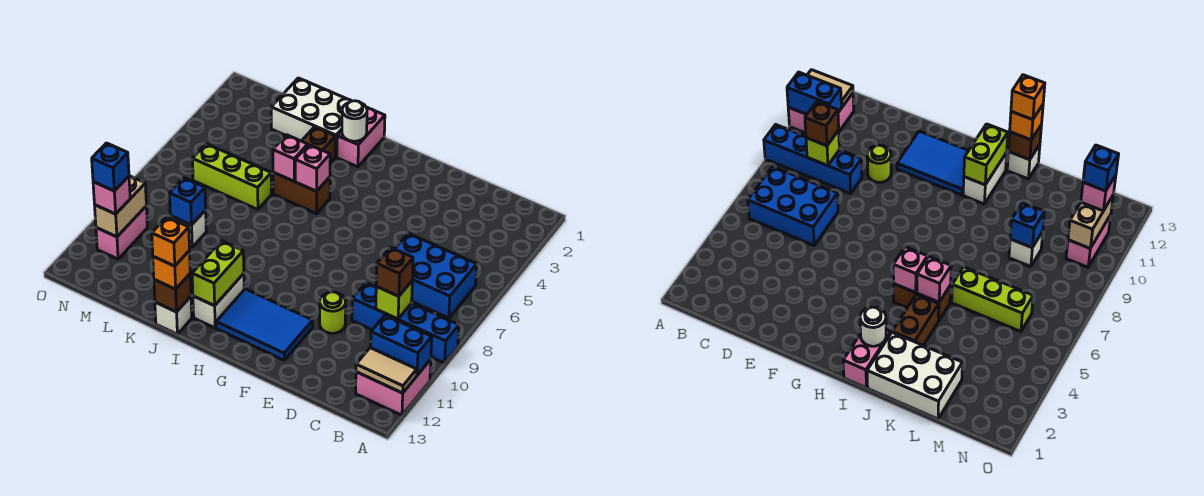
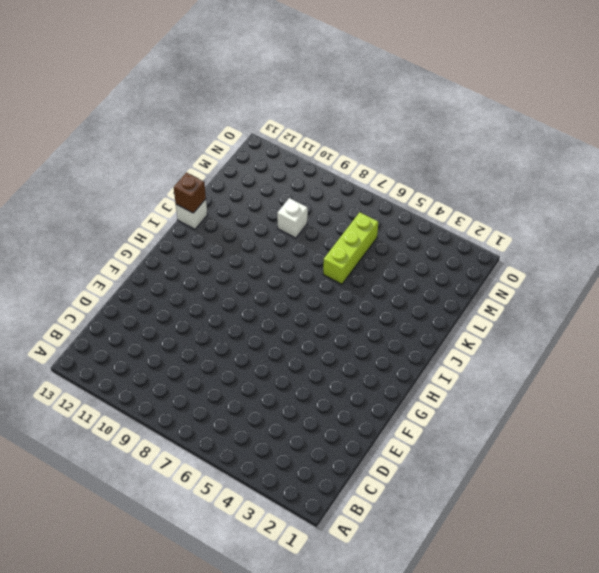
none -> blue brick A9:D9 level 1
none -> pink brick A11:B12 level 1
none -> blue brick B6:D7 level 1

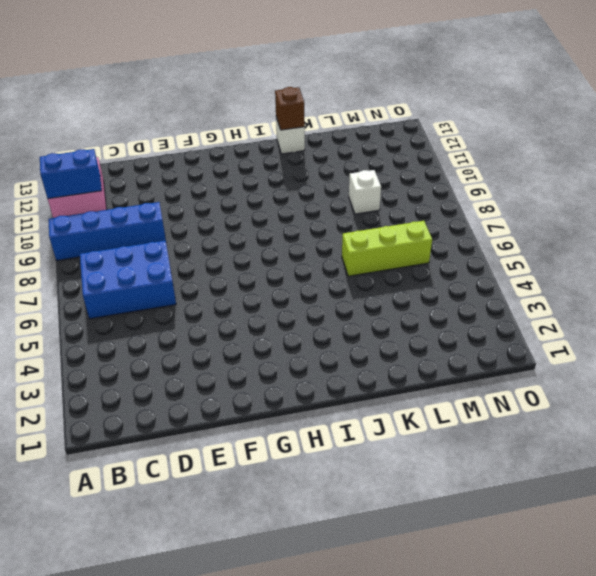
none -> lime round brick E10 level 1
none -> blue tile F11:H12 level 1
none -> pink brick I1:I2 level 1

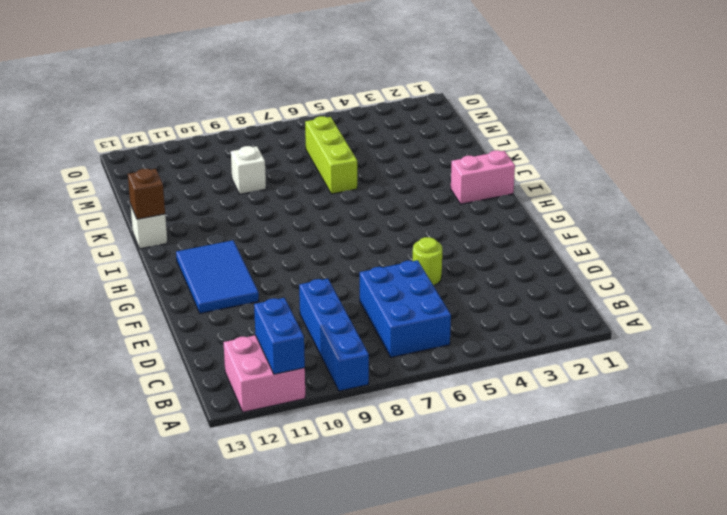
lime round brick E5 level 1 -> lime round brick E10 level 1
none -> brown brick I5:J5 level 1
none -> white brick I11:I12 level 1
none -> white brick J1:L2 level 1

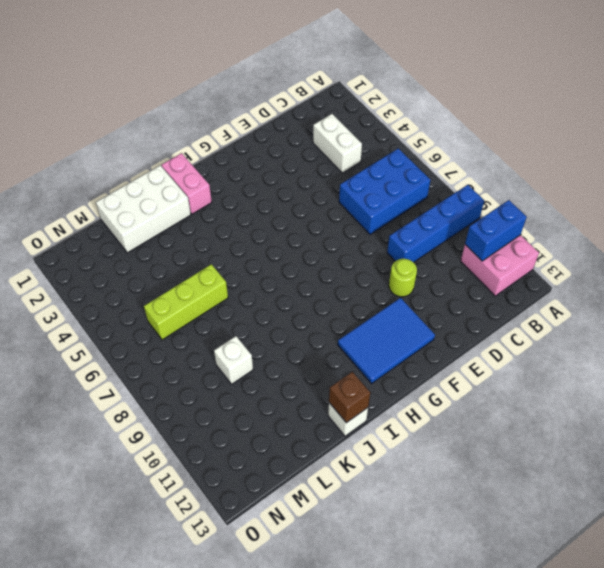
white brick C3:C4 level 1 -> white brick I11:I12 level 1
none -> brown brick I5:J5 level 1
none -> brown brick J3:J4 level 1
none -> pink brick N10:N11 level 1

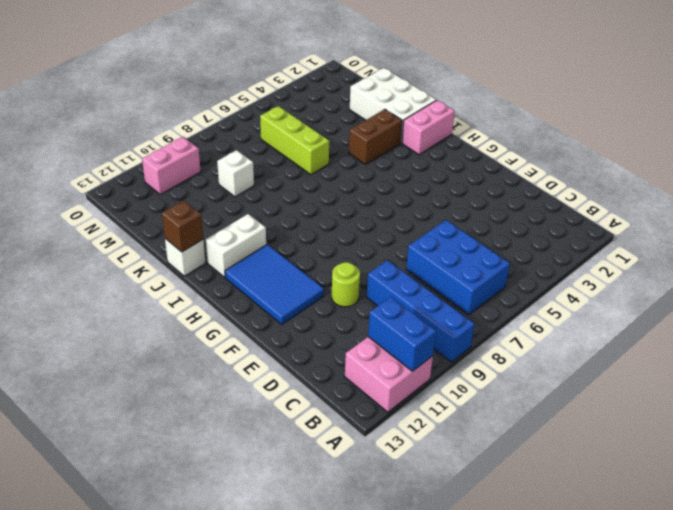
none -> brown brick I5:J5 level 1
none -> tan tile A12:B12 level 2
none -> lime brick C9 level 2

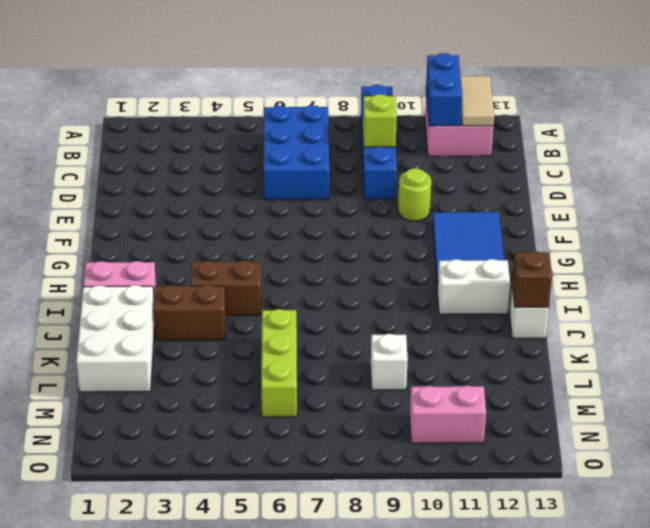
brown brick I4:I5 level 1 -> brown brick I5:J5 level 1
none -> white round brick I2 level 2
none -> pink brick I5 level 2
none -> lime brick I11:I12 level 2

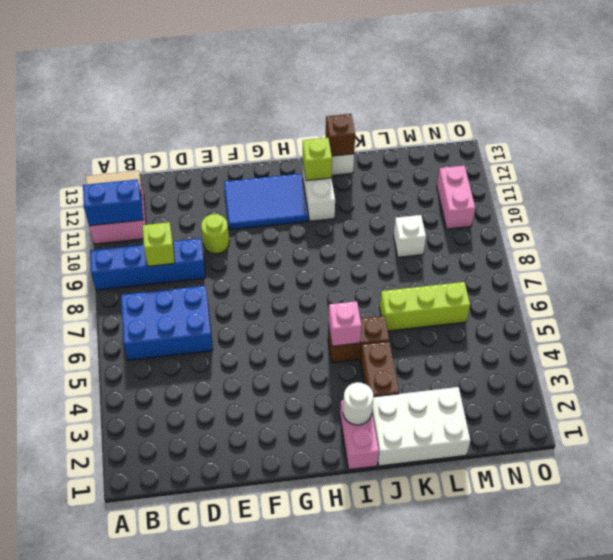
lime brick I12 level 2 -> lime brick I11:I12 level 2
none -> pink brick J5 level 2
none -> blue brick L9 level 2
none -> tan brick N10:N11 level 2

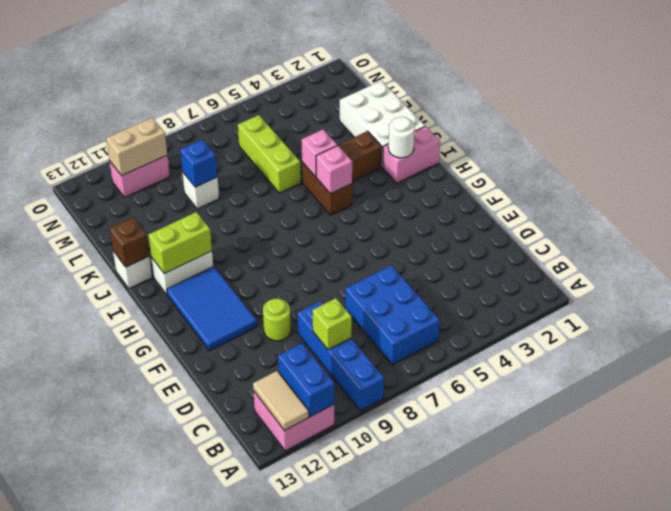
none -> brown brick C9 level 3
none -> orange brick J13 level 3
none -> pink brick N11 level 3

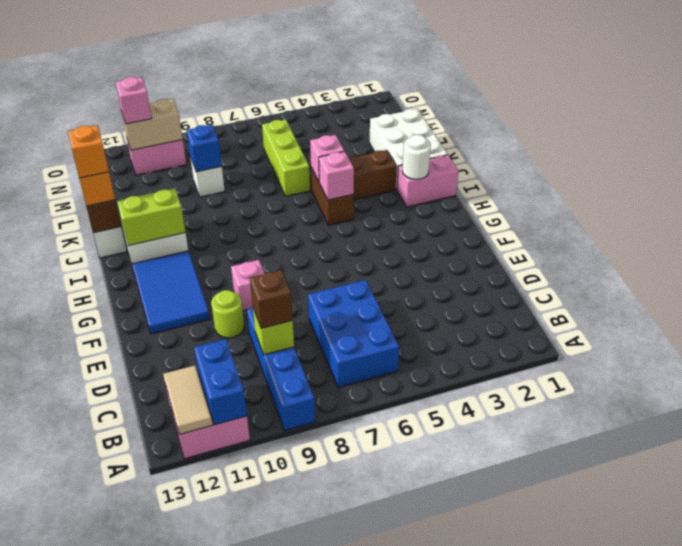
pink brick F9 level 1 -> none
none -> blue brick N11 level 4

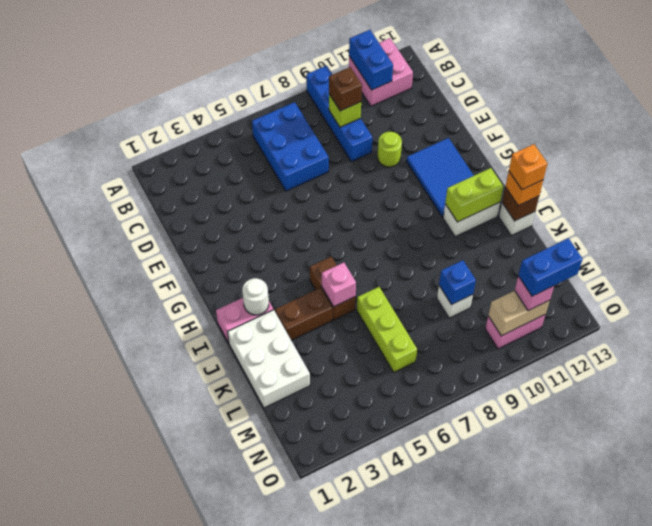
blue brick N11:N12 level 4 -> blue brick N11 level 4
none -> tan tile A12:B12 level 2
none -> pink brick I5 level 2

